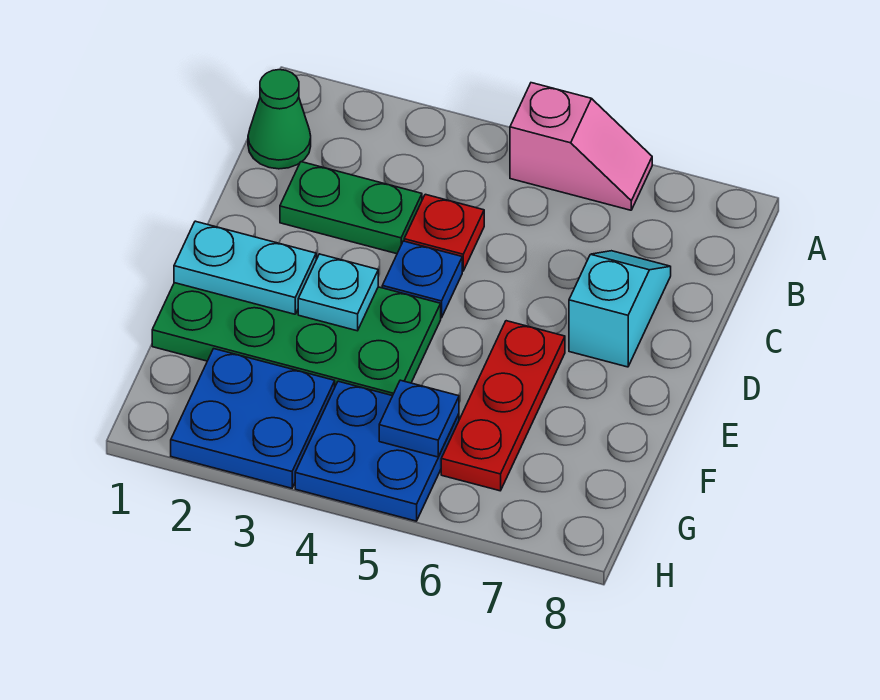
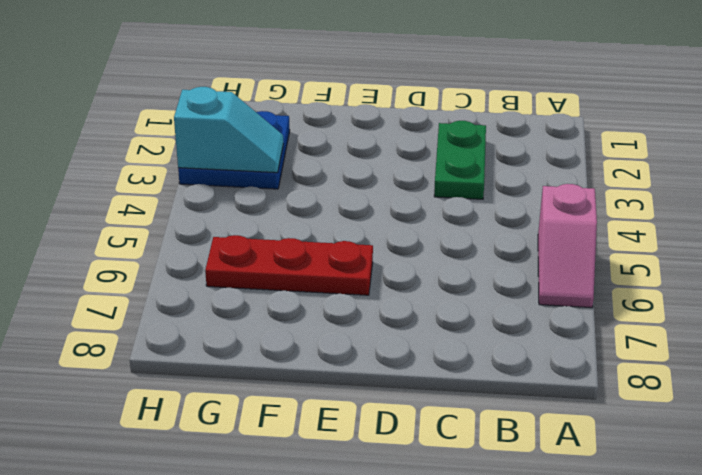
cyan slope G3:H3 level 2 top H -> cyan slope C7:D7 level 1 top D
none -> green cone B1 level 1
none -> red plate C4 level 1
none -> blue plate D4 level 1

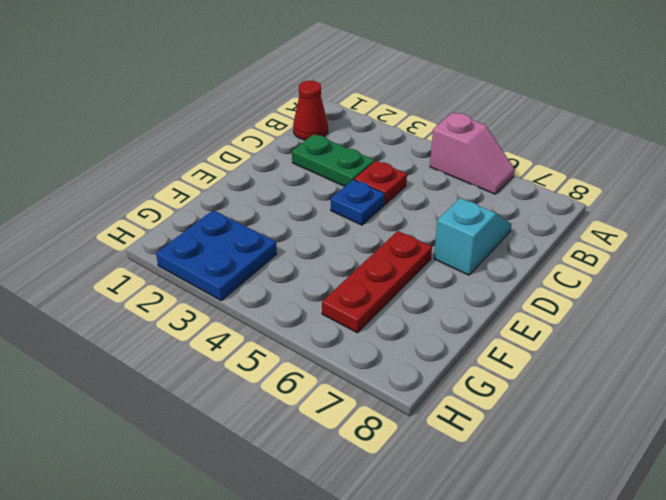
red cone B1 level 1 -> green cone B1 level 1
none -> green plate E1:F4 level 1
none -> blue plate G4:H5 level 1
none -> cyan plate E1:E2 level 2

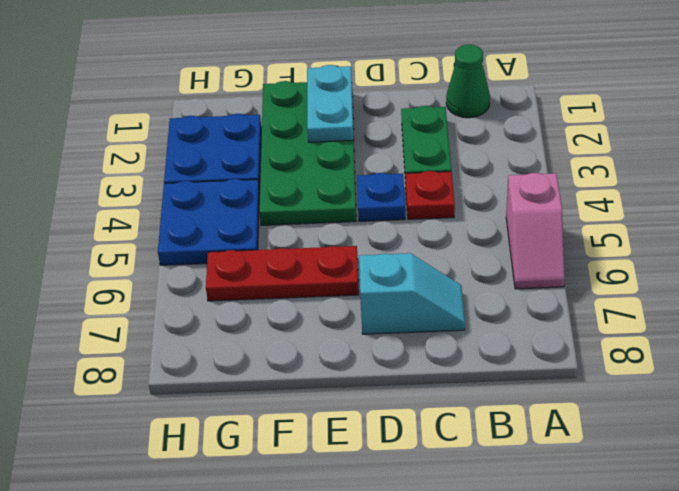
none -> cyan plate E3 level 2
none -> blue plate G5 level 2

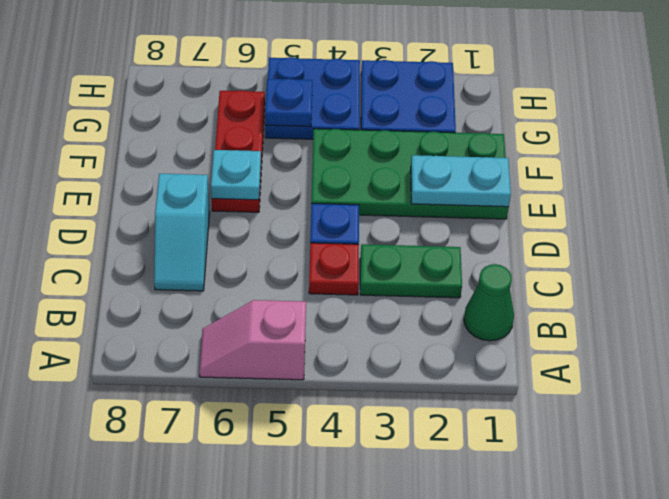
cyan plate E6 level 2 -> cyan plate E3 level 2

